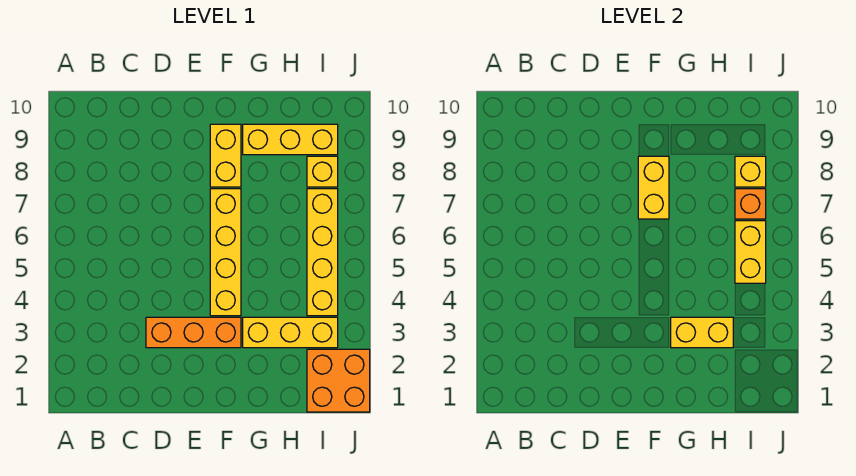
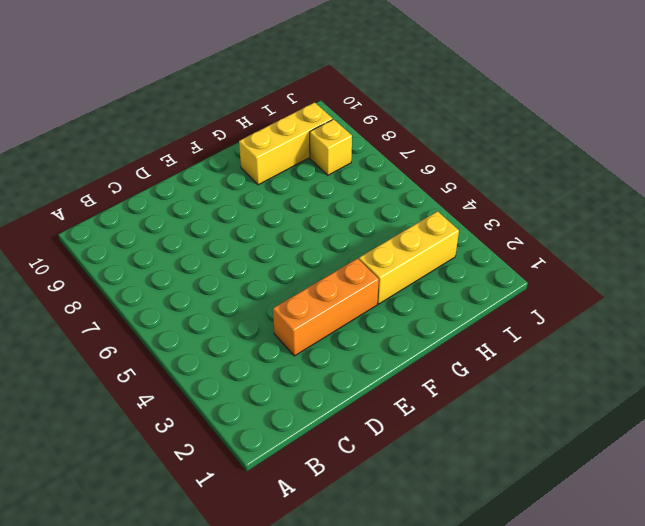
none -> yellow brick F4:F7 level 1
none -> yellow brick F8:F9 level 1
none -> orange brick I1:J2 level 1

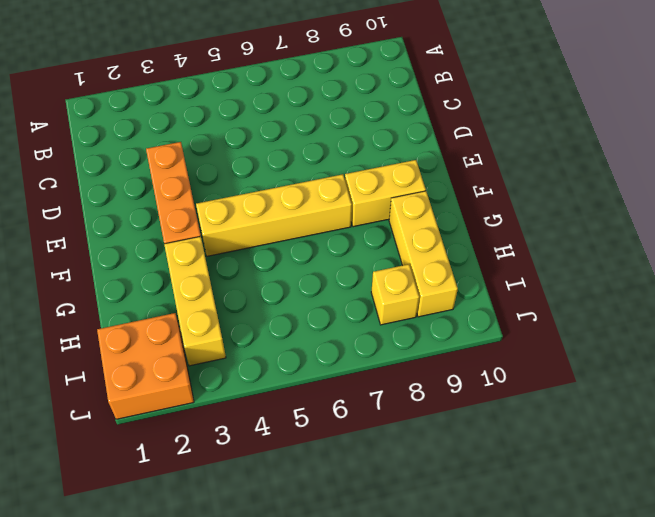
none -> yellow brick I4:I7 level 1
none -> yellow brick F7:F8 level 2
none -> yellow brick G3:H3 level 2

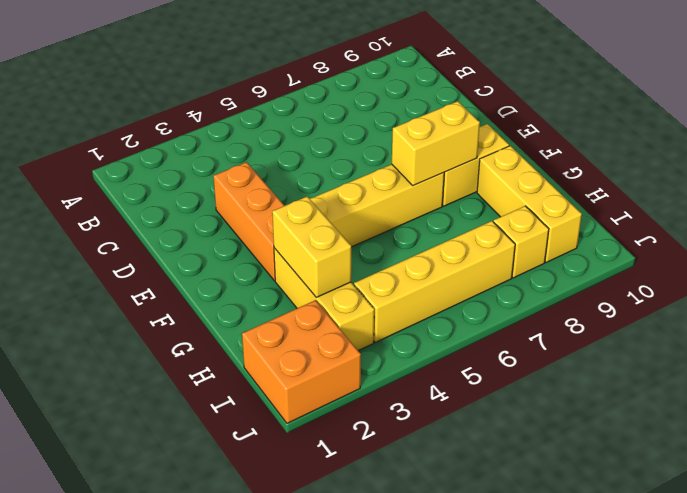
none -> yellow brick I5:I6 level 2
none -> orange brick I7 level 2
none -> yellow brick I8 level 2

